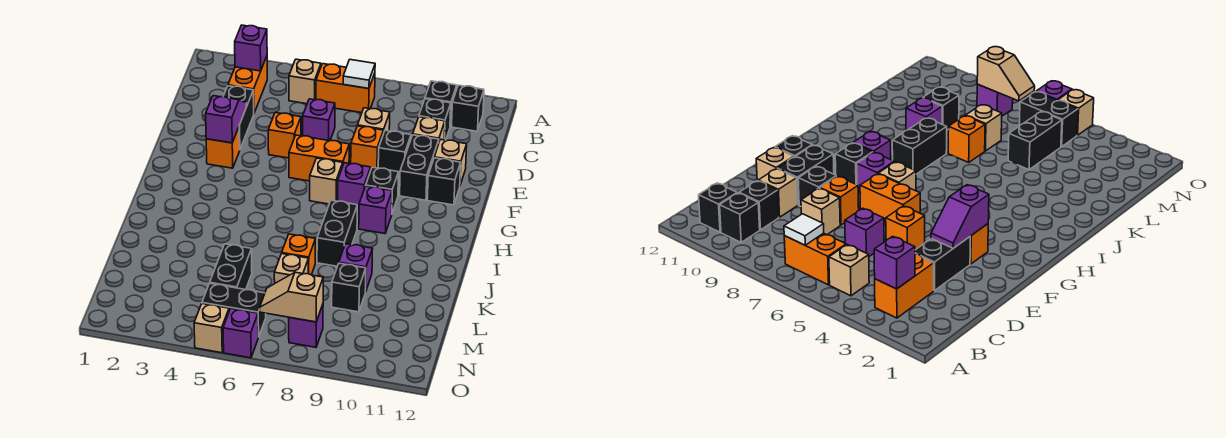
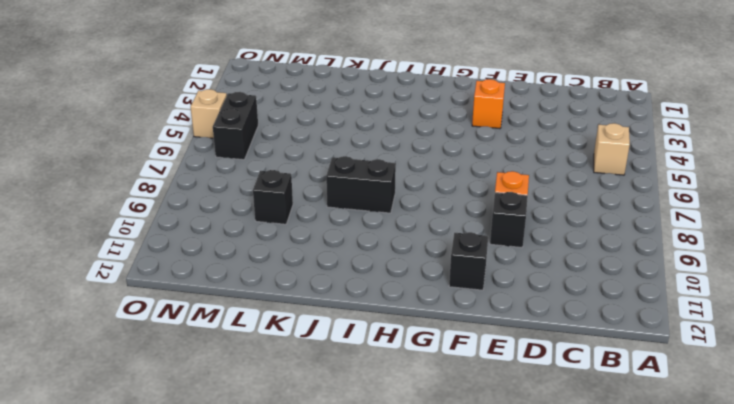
none -> orange brick B3:C3 level 1
none -> orange brick B6:B7 level 1
none -> black brick B10 level 1
none -> black brick B11 level 1

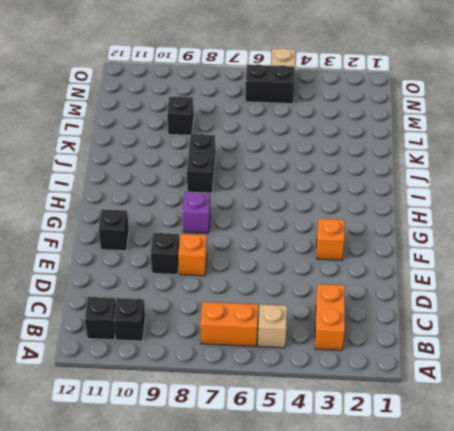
none -> black brick C10 level 1
none -> black brick D3:E3 level 1
none -> purple brick D6 level 1
none -> tan brick D8 level 1

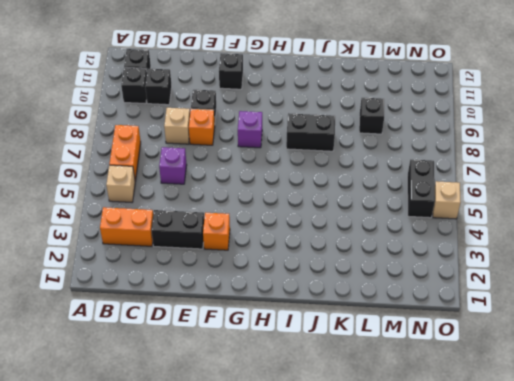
none -> tan brick D10 level 1
none -> orange brick E5 level 1
none -> black brick E10:F10 level 1
none -> tan brick E11 level 1

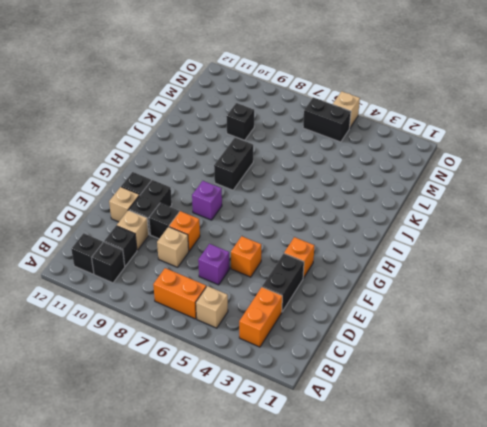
none -> orange brick F6:F7 level 1
none -> tan brick G7 level 1
none -> black brick G9 level 1
none -> purple brick H9 level 1

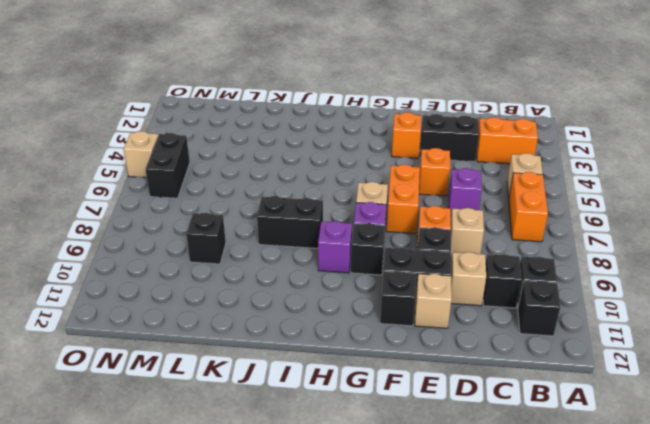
none -> orange brick K7 level 1
none -> purple brick K9 level 1
none -> black brick L5:M5 level 1
none -> tan brick L7 level 1

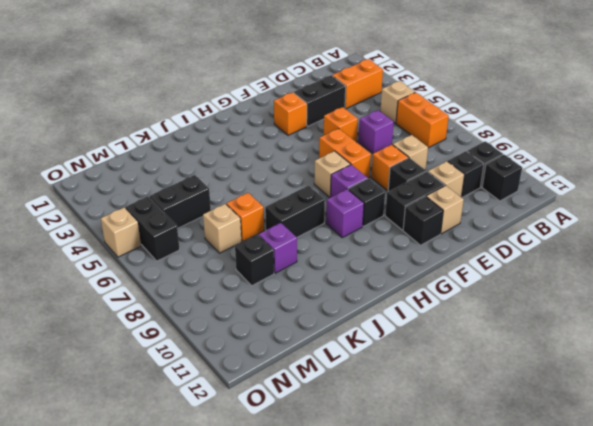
none -> purple brick N8 level 1
none -> purple brick O6 level 1
none -> purple brick B3 level 2
none -> white tile B7 level 2

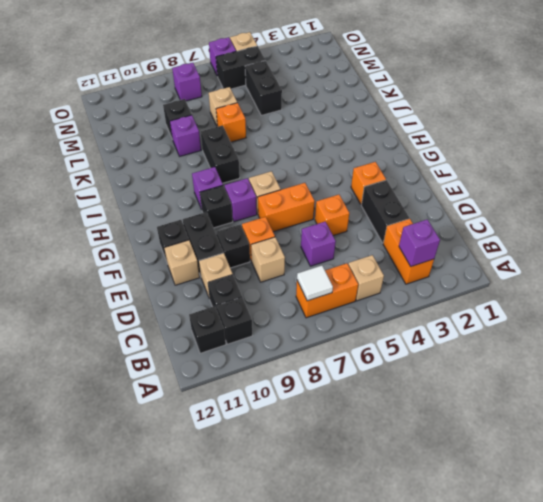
none -> purple slope E3:F3 level 2 top F
none -> tan slope N7:N8 level 2 top 8

